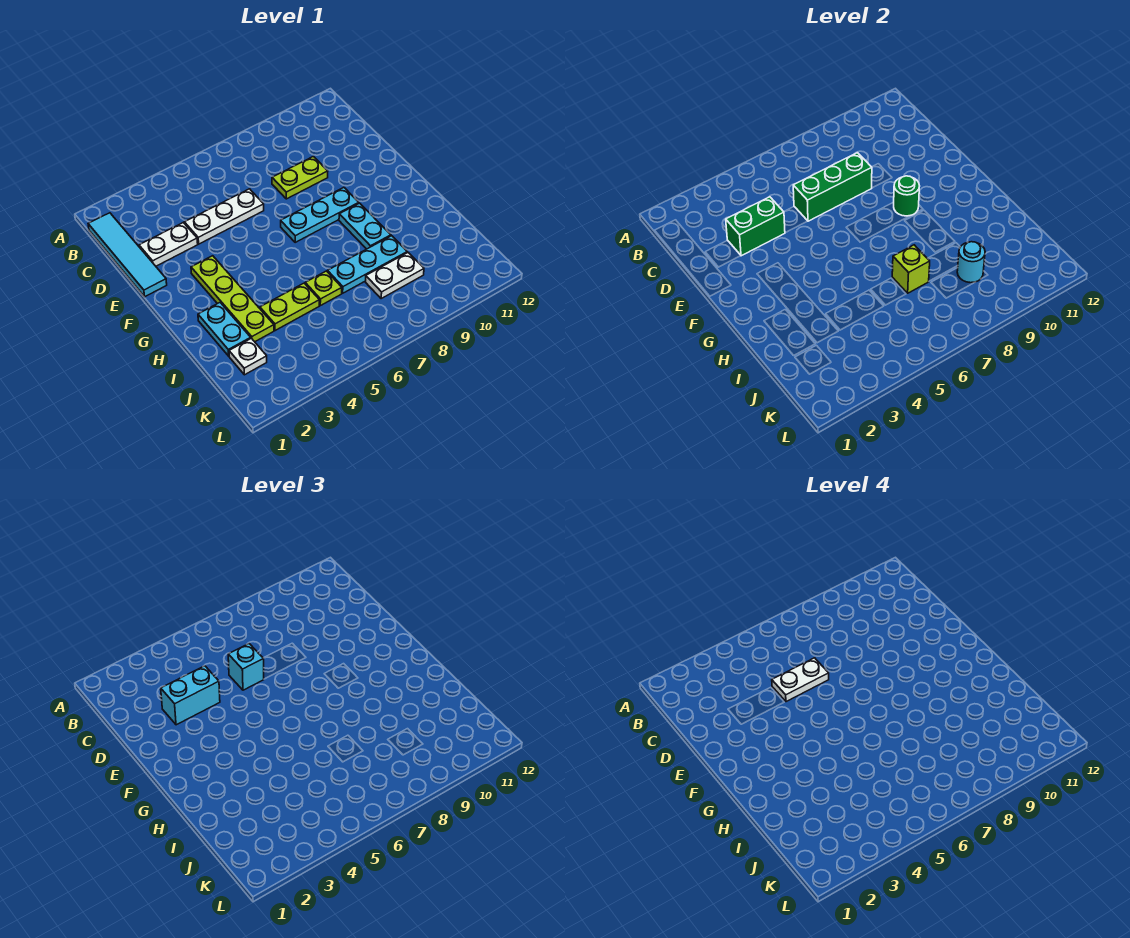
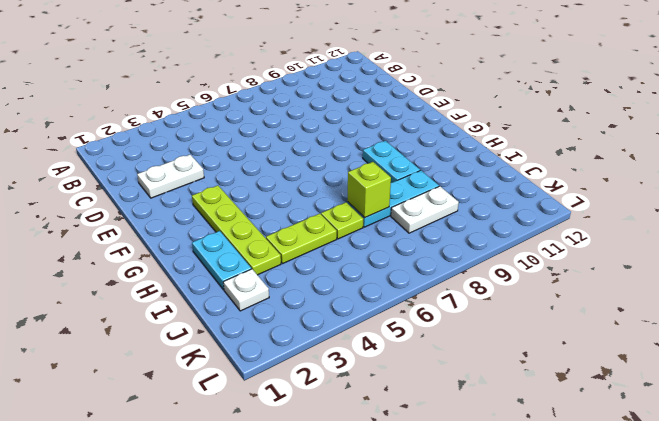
none -> cyan tile B1:E1 level 1
none -> white plate D4:D6 level 1
none -> lime plate D8:D9 level 1

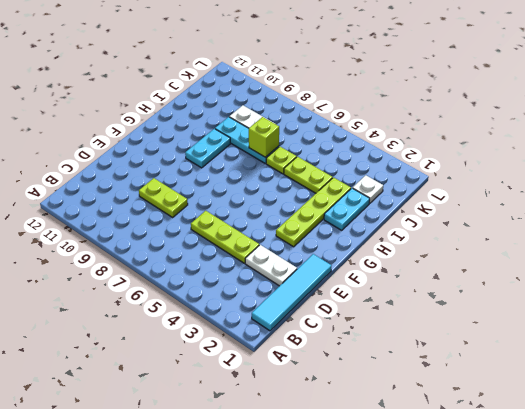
lime plate D4:D6 level 1 -> white plate D4:D6 level 1
none -> cyan plate F7:F9 level 1
none -> green brick D3:D4 level 2
none -> green brick D6:D8 level 2

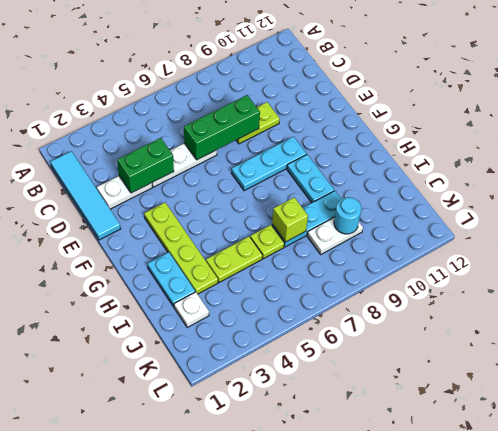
none -> green round brick F9 level 2
none -> cyan brick D3:D4 level 3
none -> cyan brick D6 level 3

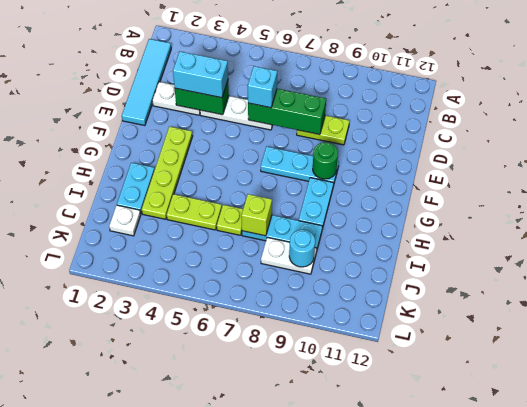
none -> white plate D5:D6 level 4

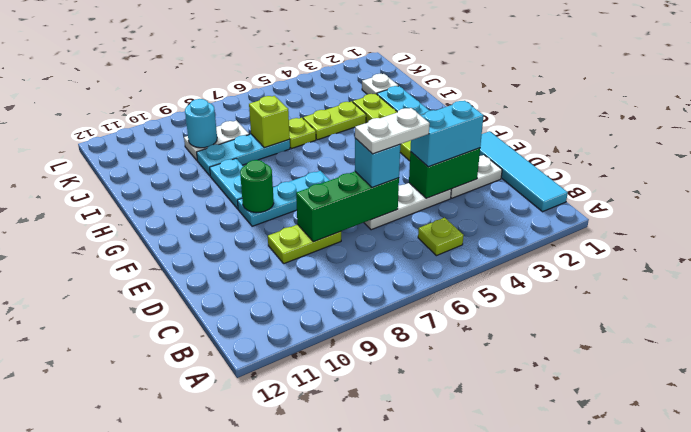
lime plate B5 level 1 -> none

